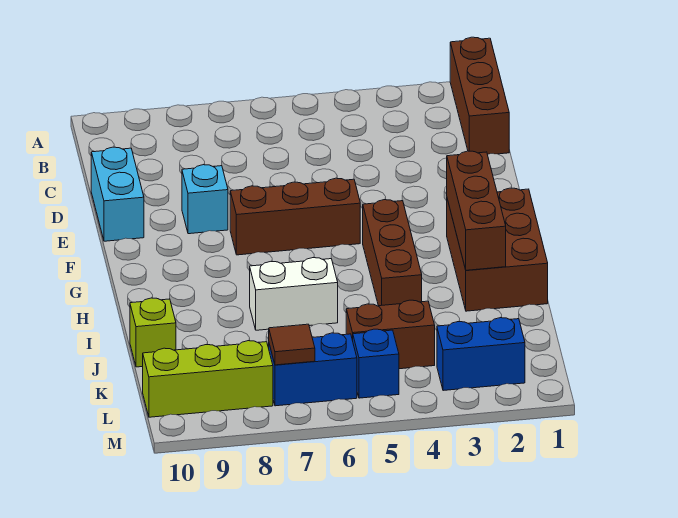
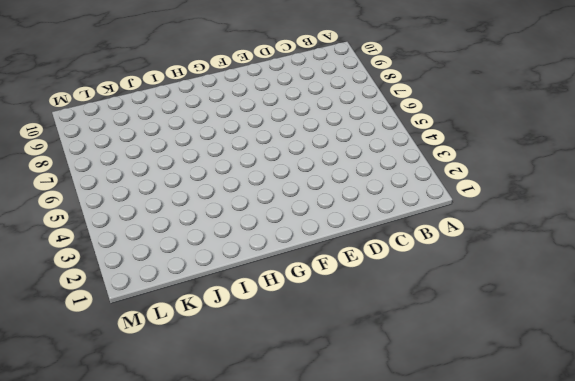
none -> brown brick A1:C1 level 1
none -> cyan brick D10:E10 level 1
none -> cyan brick E8 level 1

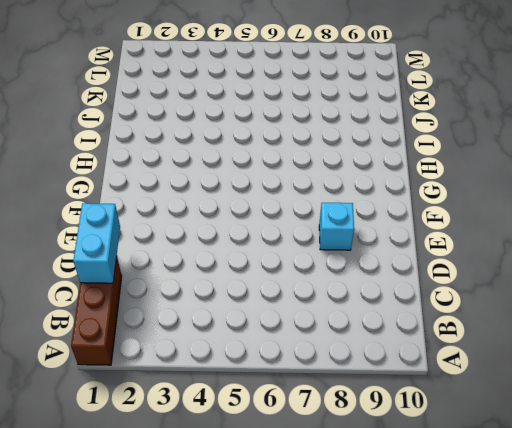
cyan brick C1:D1 level 2 -> cyan brick D10:E10 level 1
none -> brown brick F5:F7 level 1
none -> brown brick G1:I2 level 1
none -> brown brick G4:I4 level 1

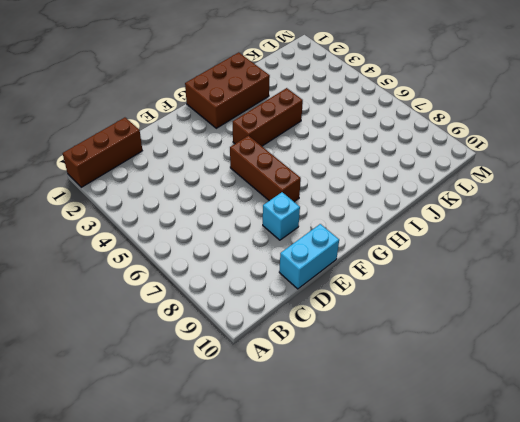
none -> white brick I6:I7 level 1
none -> lime brick J10 level 1
none -> brown brick K4:K5 level 1

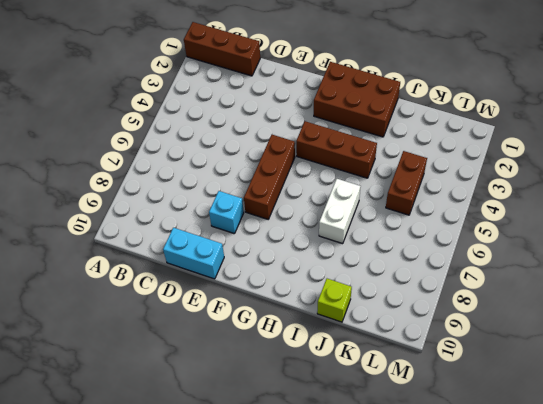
none -> blue brick L2:L3 level 1
none -> blue brick L5 level 1
none -> blue brick L6:L7 level 1

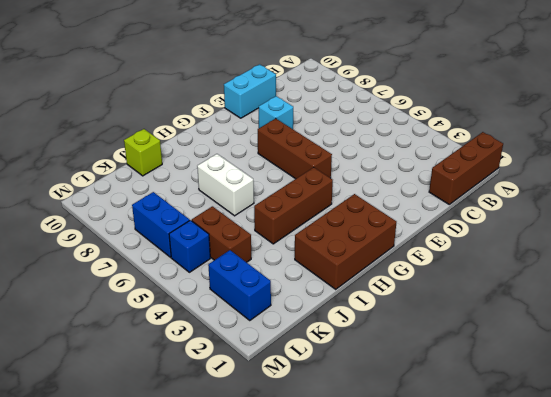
none -> lime brick L8:L10 level 1
none -> brown brick G2:I2 level 2
none -> brown tile L7 level 2

